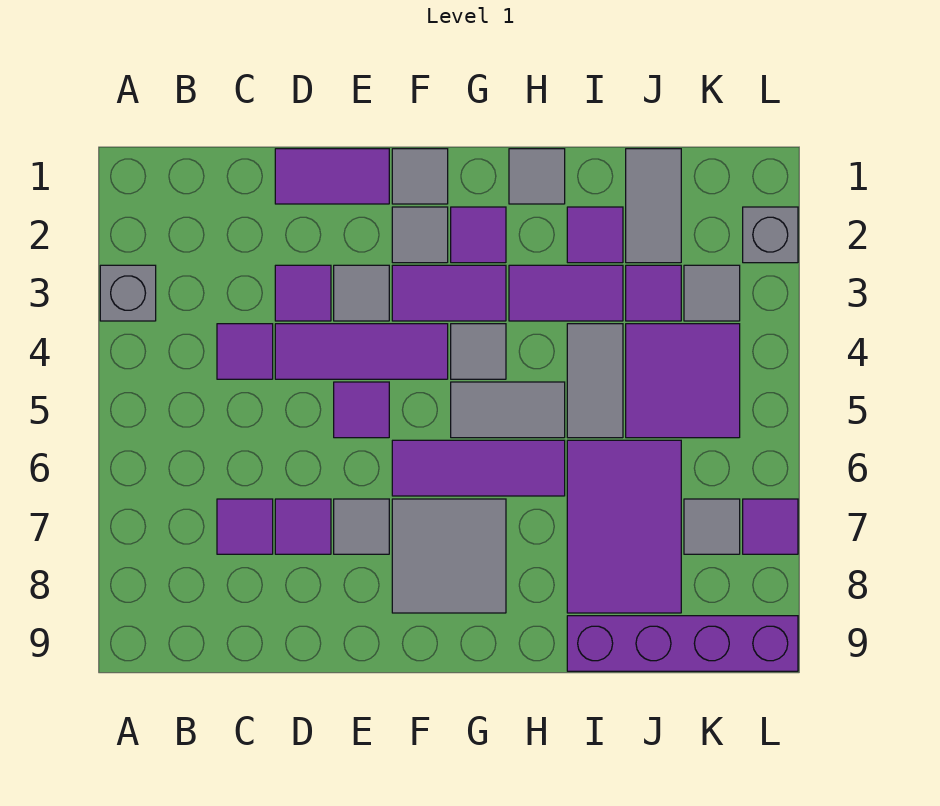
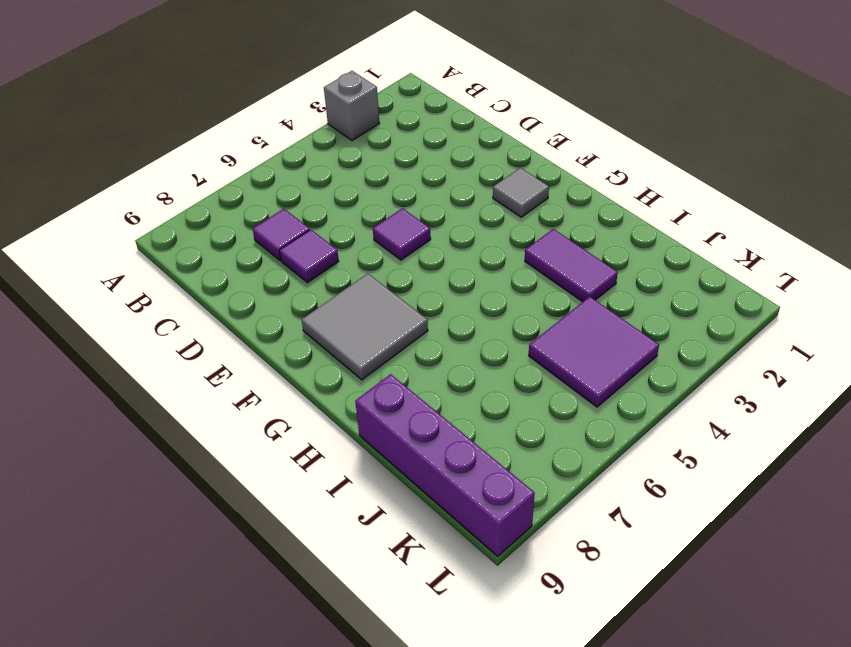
none -> purple tile C4 level 1
none -> purple tile D1:E1 level 1
none -> purple tile D3 level 1
none -> purple tile D4:F4 level 1

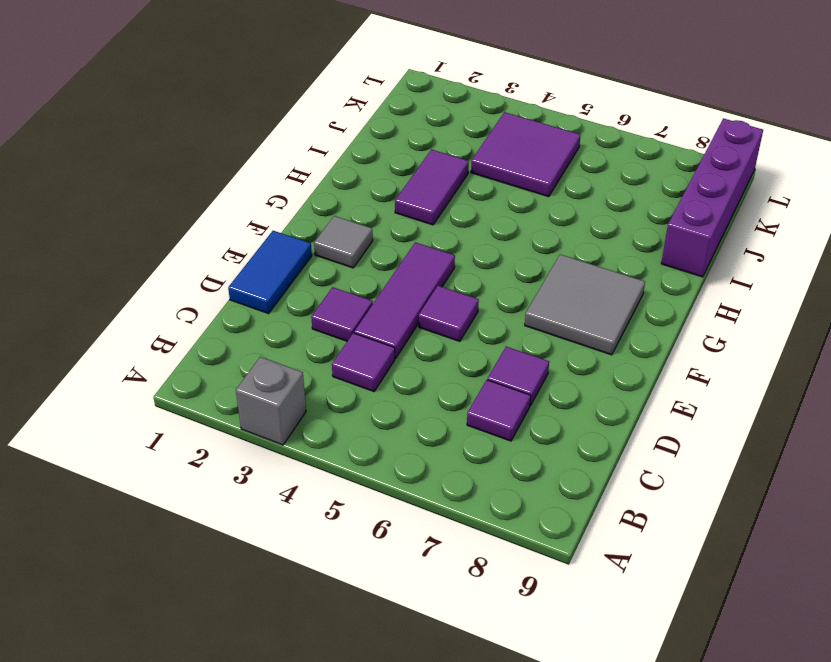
blue tile D1:E1 level 1 -> purple tile D1:E1 level 1
none -> grey tile E3 level 1
none -> grey tile E7 level 1
none -> grey tile F1 level 1
none -> purple tile F3:G3 level 1

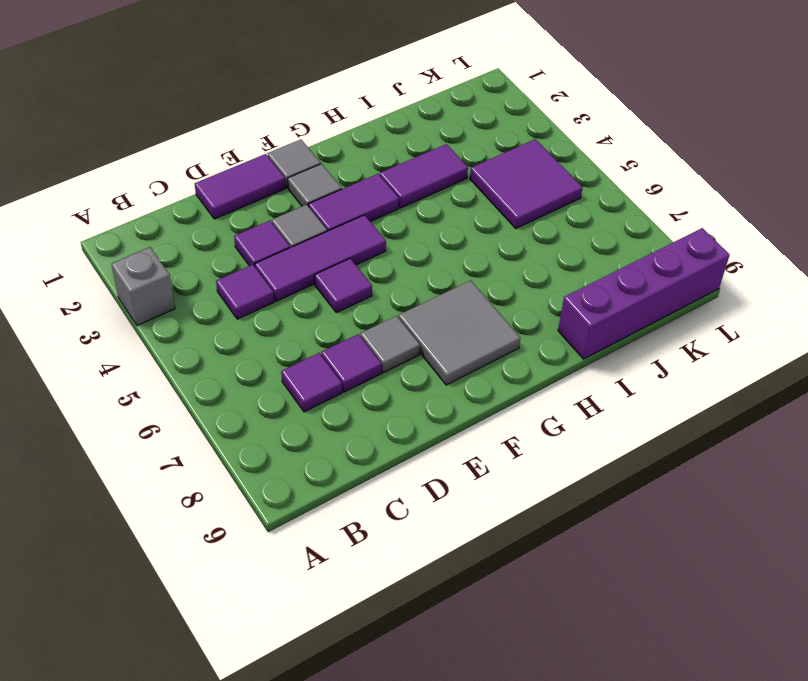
none -> purple tile F6:H6 level 1
none -> purple tile G2 level 1
none -> grey tile G4 level 1
none -> grey tile G5:H5 level 1

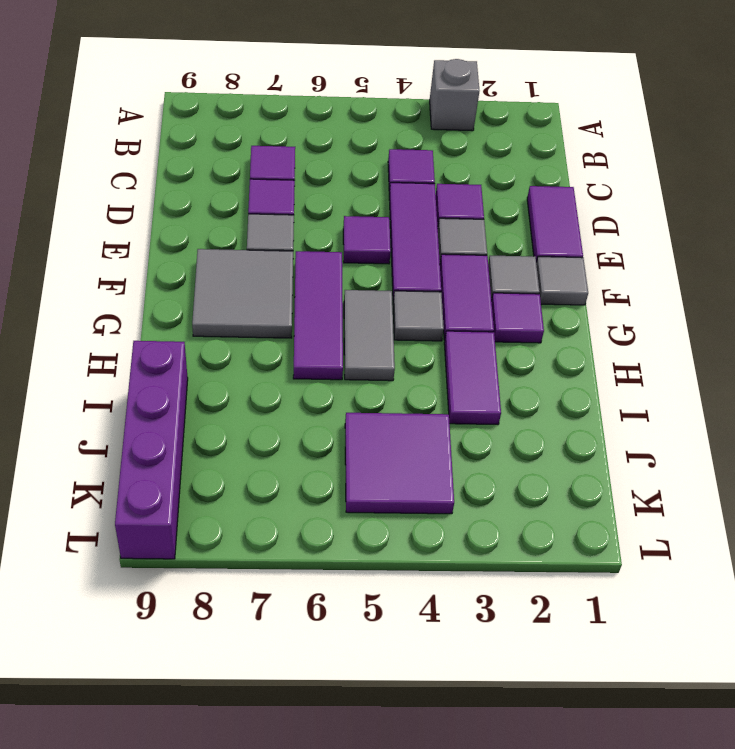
none -> grey tile H1 level 1
none -> purple tile I2 level 1
none -> grey tile I4:I5 level 1
none -> purple tile I6:J8 level 1

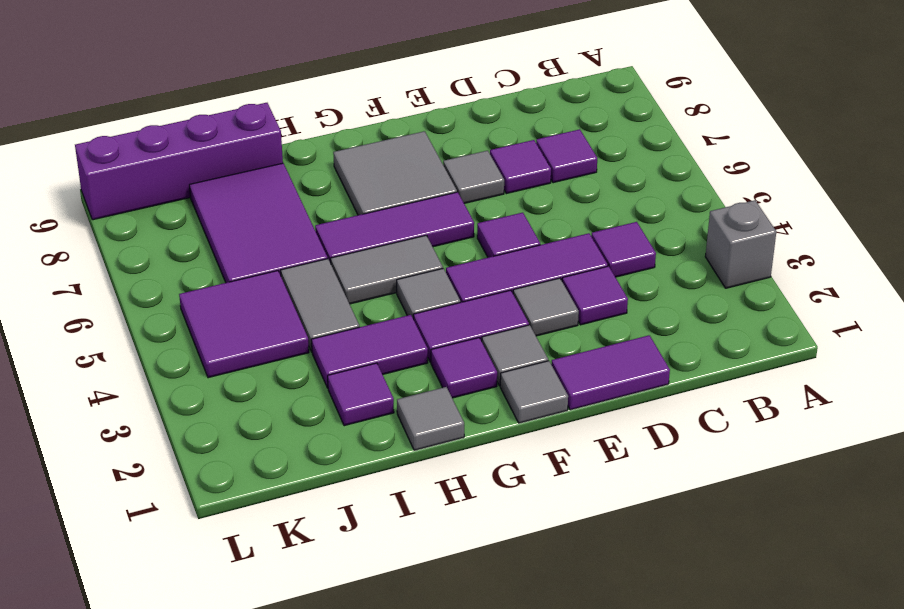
none -> grey tile J1:J2 level 1
none -> purple tile J3 level 1
none -> grey tile K3 level 1
none -> grey tile K7 level 1

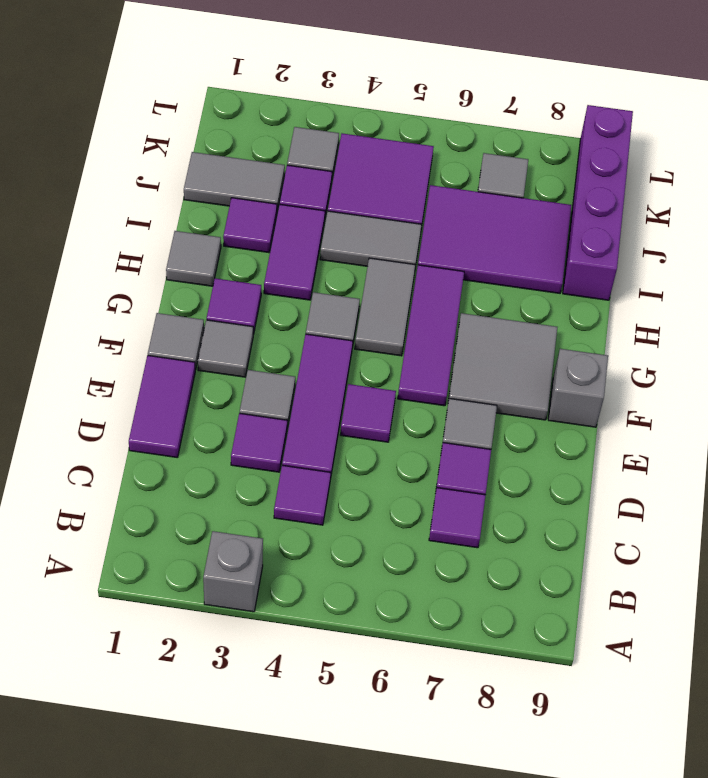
grey brick F9 level 1 -> grey brick L2 level 1
none -> purple tile F3:G3 level 1
none -> purple tile L7 level 1

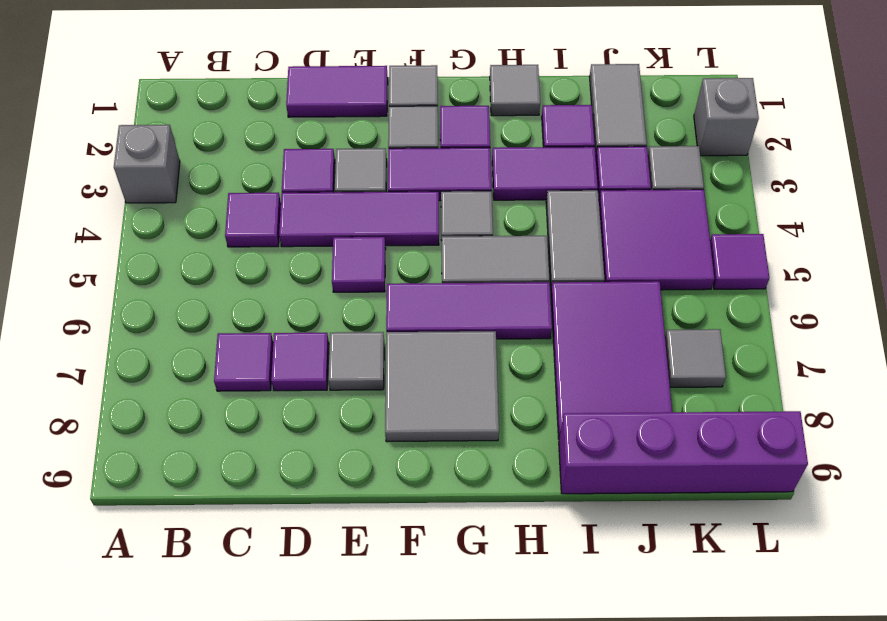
purple tile L5 level 1 -> purple tile L7 level 1

